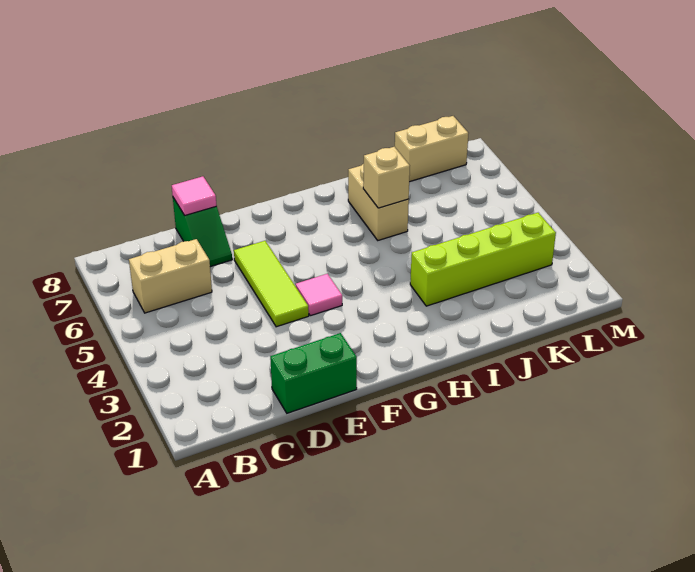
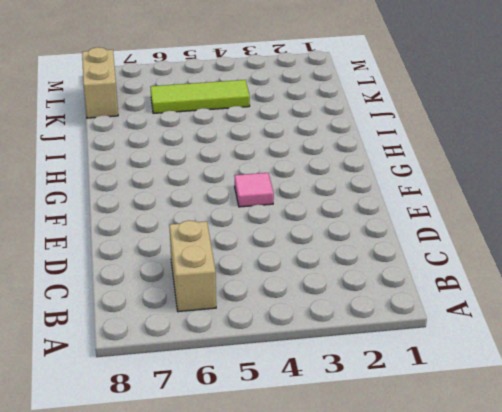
lime tile K4:K6 level 1 -> lime tile E4:E6 level 1
none -> green brick D1:E1 level 1
none -> green slope D7:D8 level 1 top 8

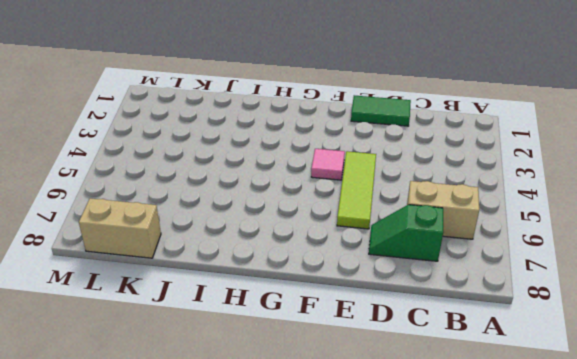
green slope C7:D7 level 1 top C -> green slope D7:D8 level 1 top 8
green tile D1:E1 level 1 -> green brick D1:E1 level 1
none -> lime brick I3:L3 level 1
none -> tan brick I6:I7 level 1

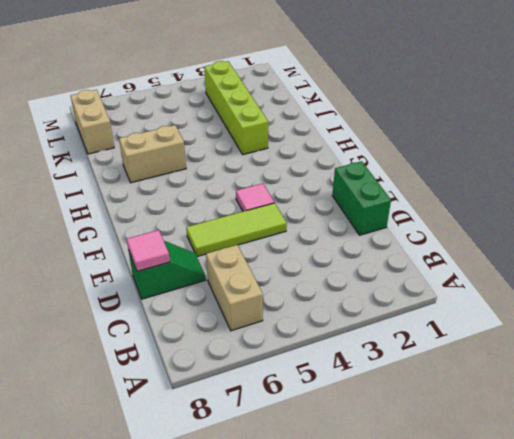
none -> tan brick I6 level 2

